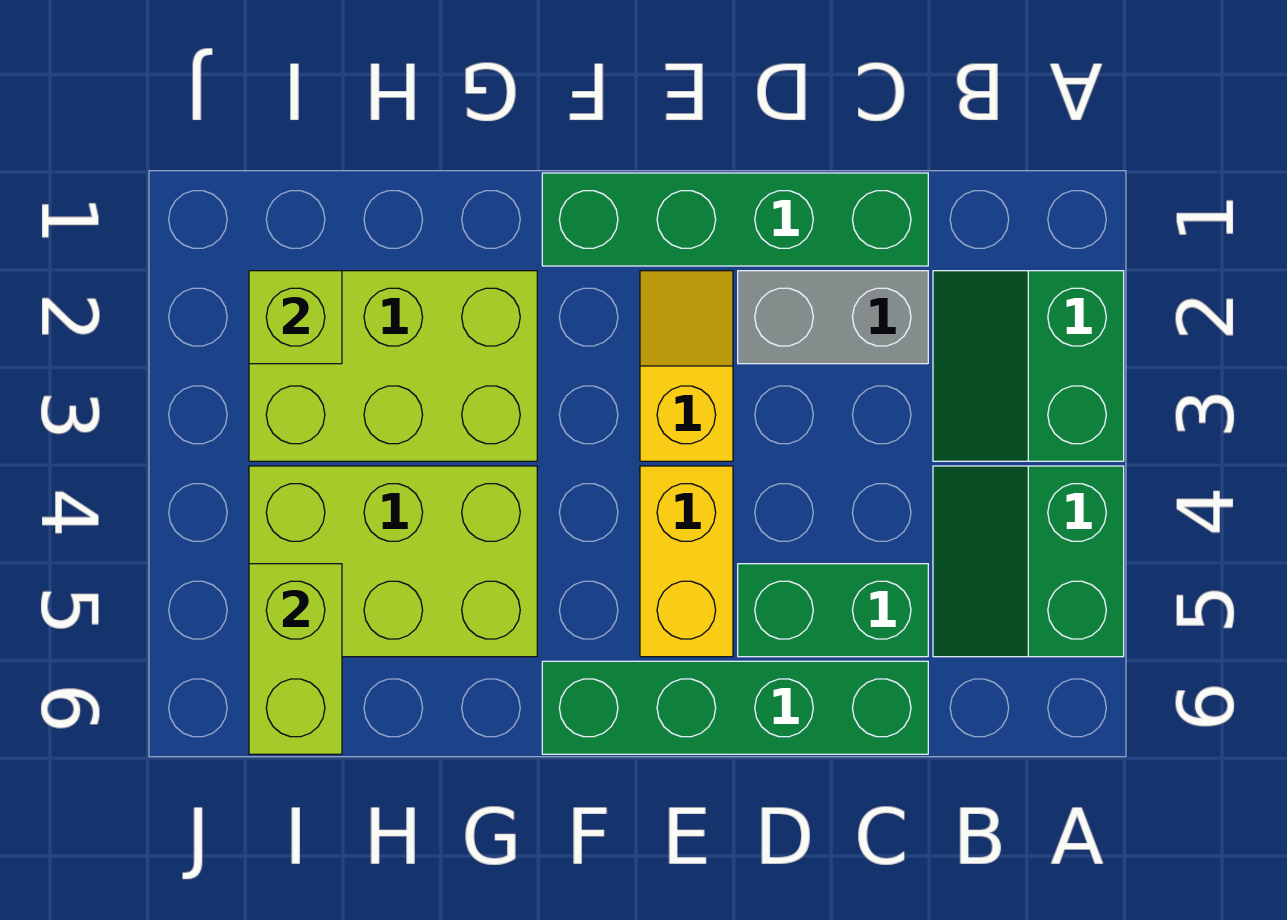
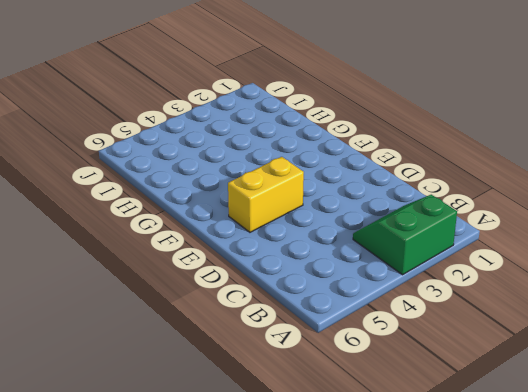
none -> green slope A4:B5 level 1 top A
none -> green brick C1:F1 level 1
none -> grey brick C2:D2 level 1

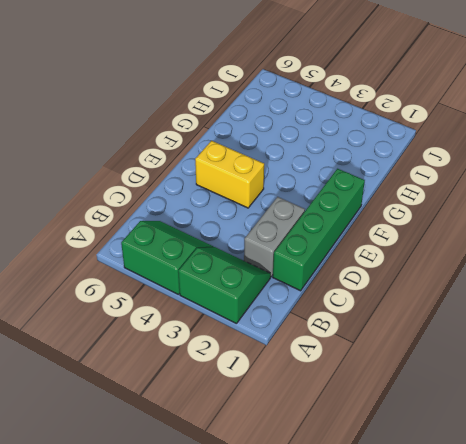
none -> green brick C5:D5 level 1
none -> green brick C6:F6 level 1
none -> yellow slope E2:E3 level 1 top 3

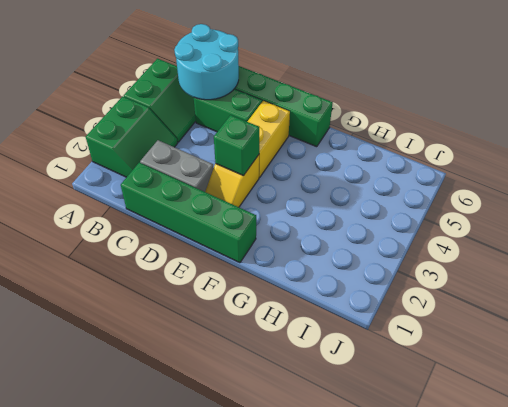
cyan round brick B5:C6 level 2 -> none
green brick E3 level 2 -> none
none -> lime brick G2:I3 level 1
none -> lime brick G4:I5 level 1
none -> lime brick I2 level 2

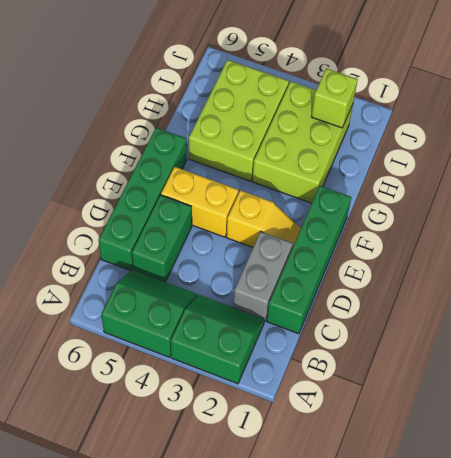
none -> lime brick I5:I6 level 2

